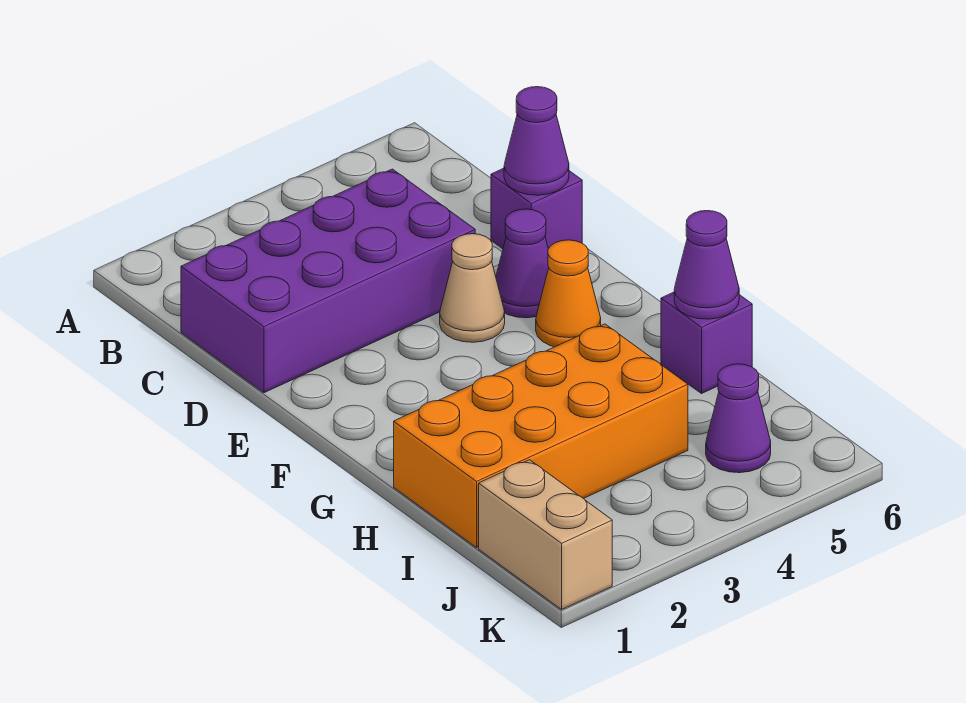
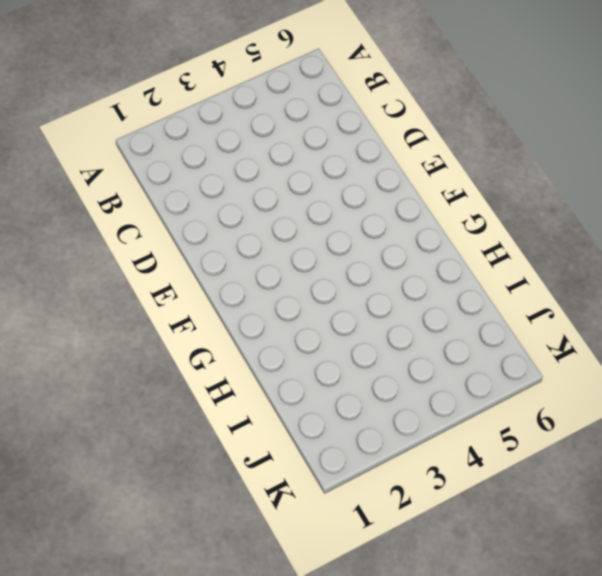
none -> purple brick C1:D4 level 1
none -> purple brick D6 level 1

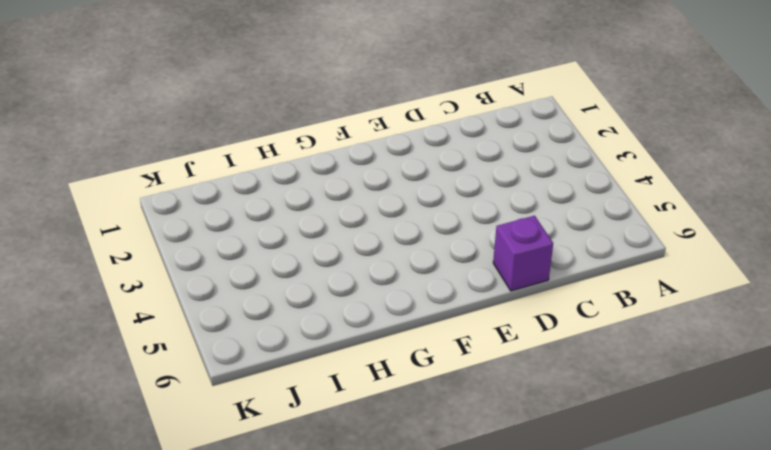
none -> purple brick C1:D4 level 1
none -> tan cone E4 level 1

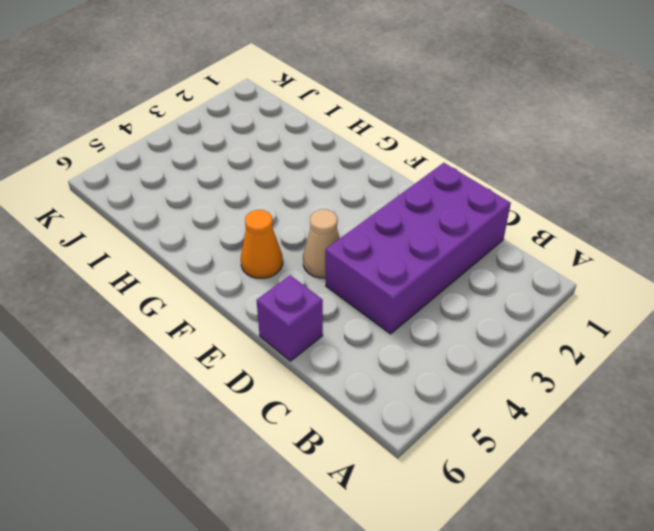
none -> purple cone E5 level 1
none -> orange brick H1:I4 level 1

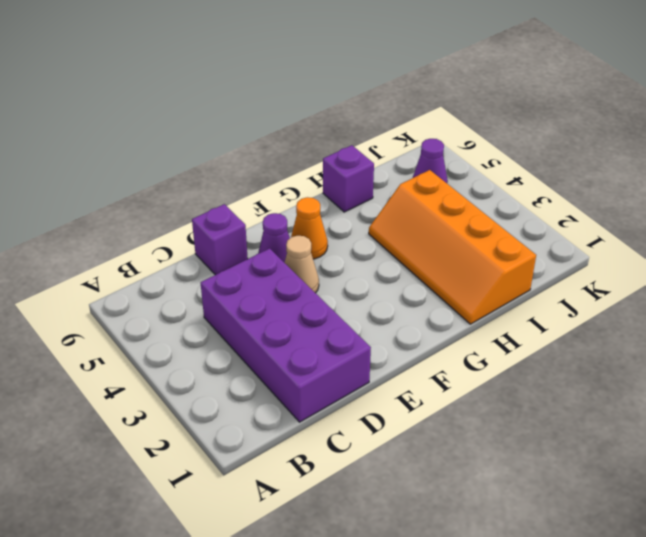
orange slope H1:I4 level 1 top I -> orange brick H1:I4 level 1
none -> tan brick J1:K1 level 1
none -> purple cone D6 level 2

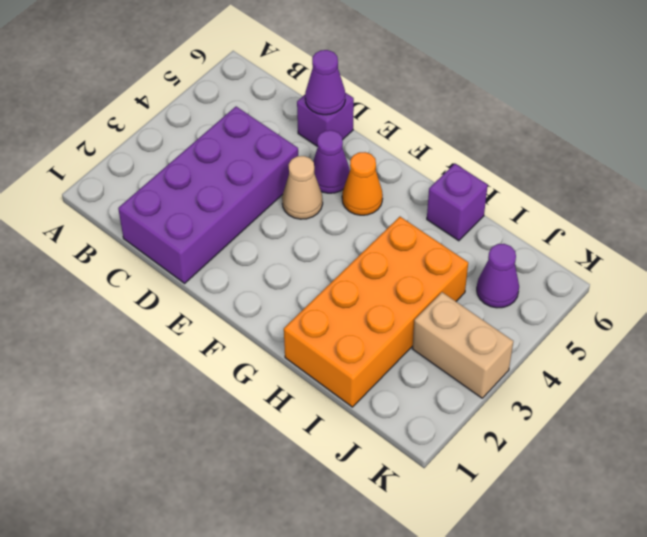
tan brick J3:K3 level 1 -> tan brick J1:K1 level 1
none -> purple cone H6 level 2

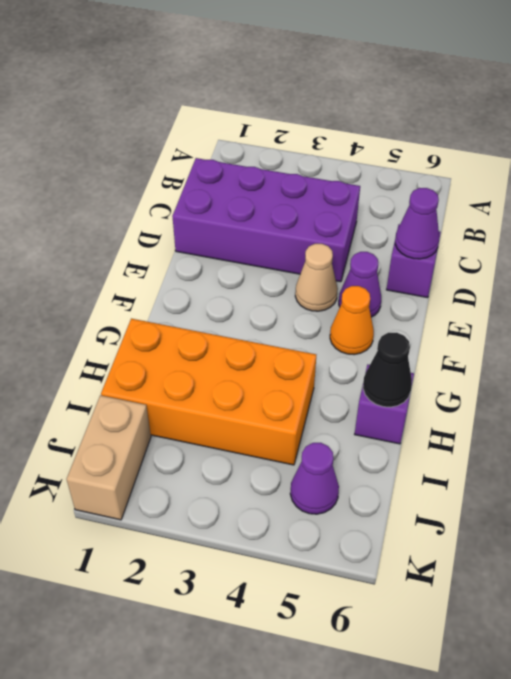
black cone H6 level 2 -> purple cone H6 level 2

